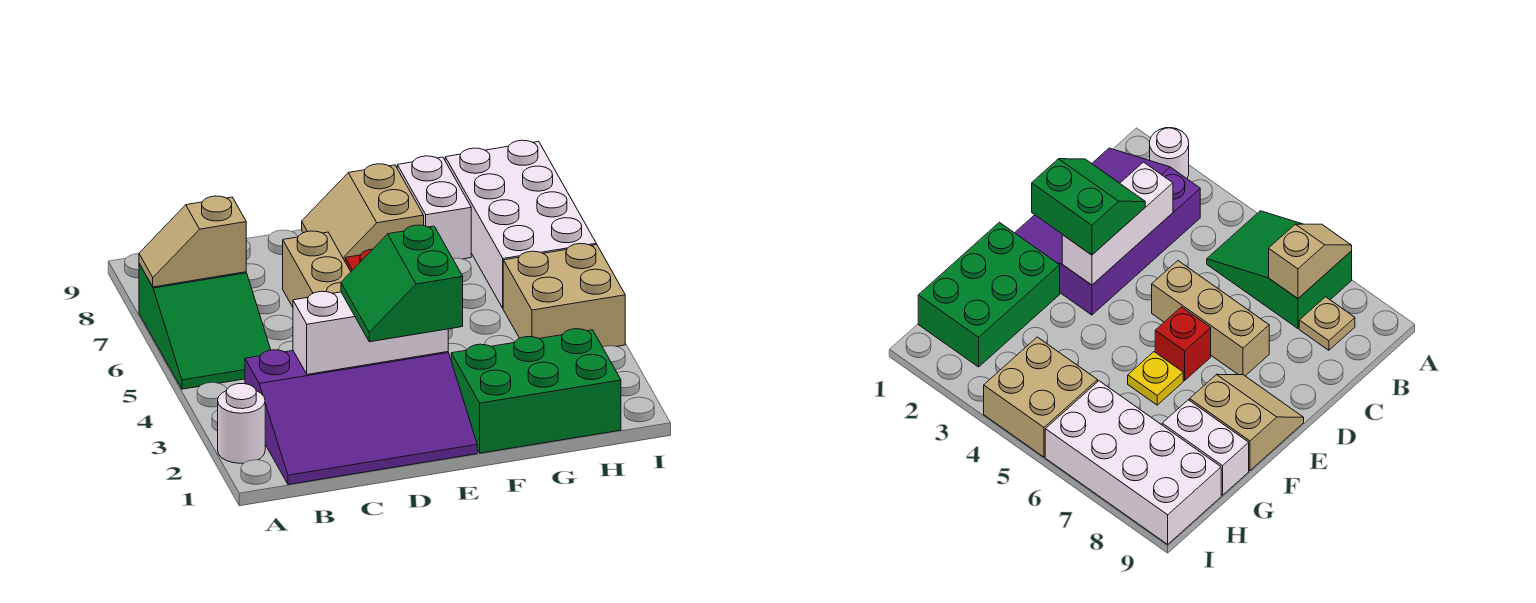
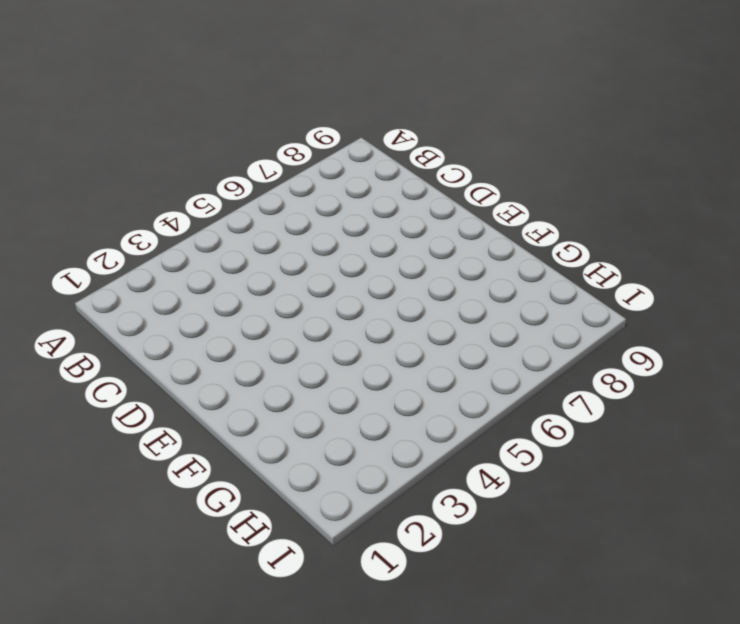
none -> white round brick A2 level 1
none -> green slope A5:B7 level 1 top 7
none -> purple slope B1:E3 level 1 top 3

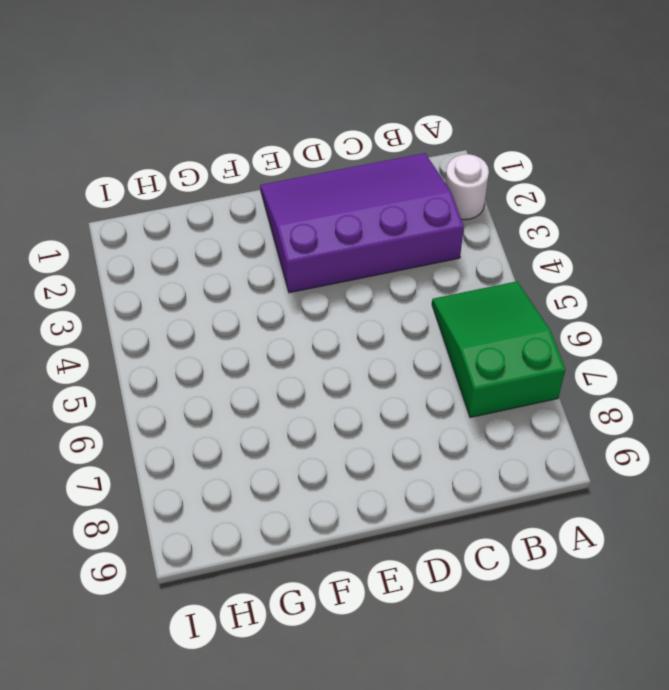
none -> tan plate B8 level 1
none -> tan brick D5:D7 level 1
none -> red brick E6 level 1

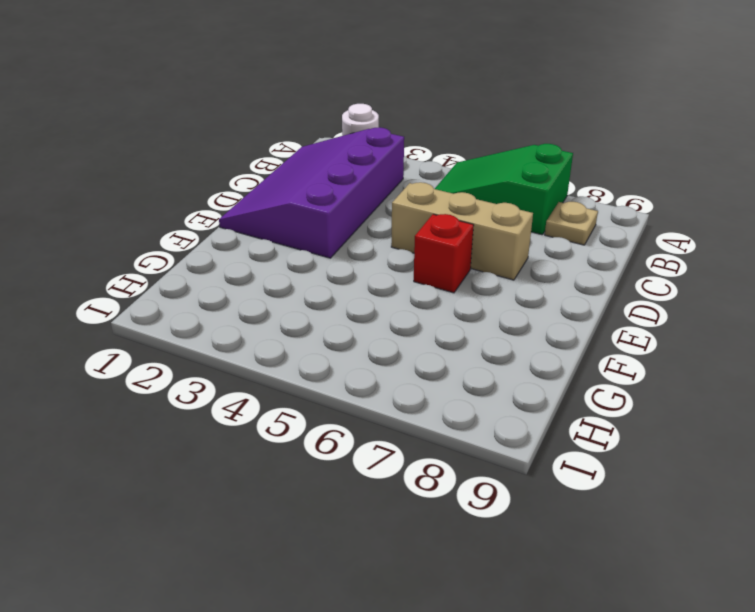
none -> tan slope E8:F9 level 1 top F
none -> green brick F1:H2 level 1
none -> yellow plate F6 level 1

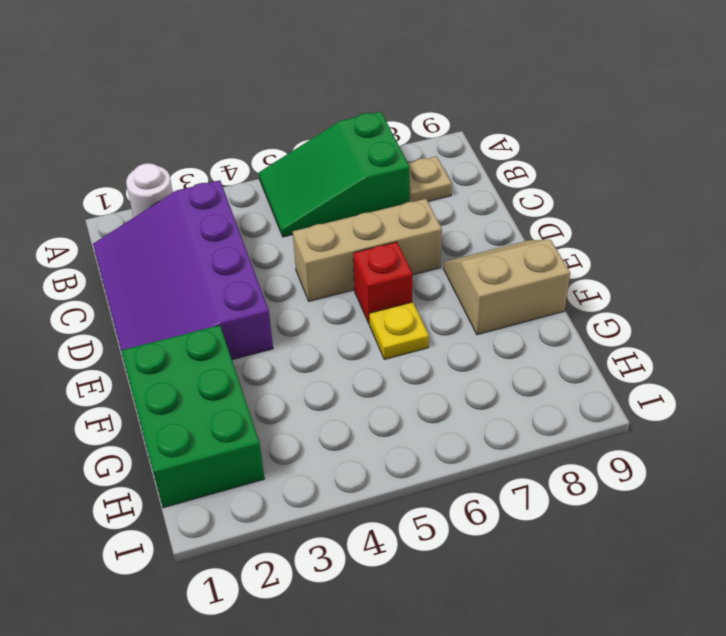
none -> white brick G8:G9 level 1
none -> tan brick H4:I5 level 1
none -> white brick H6:I9 level 1

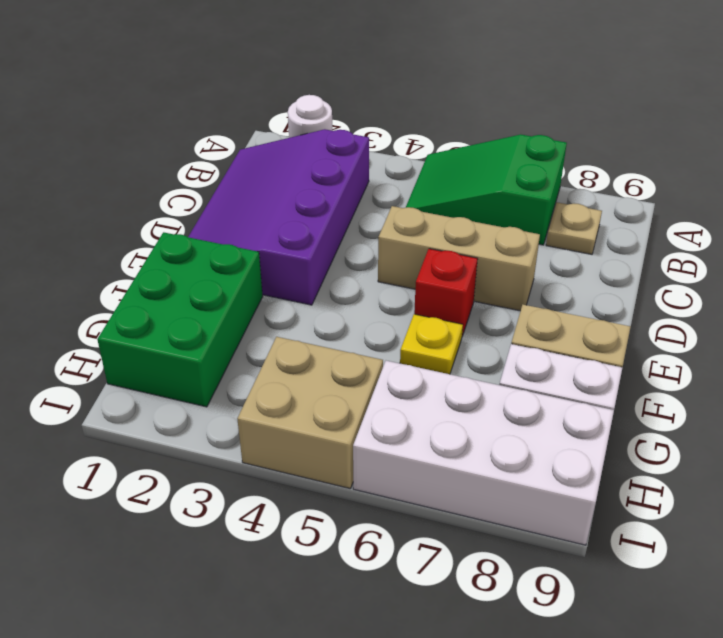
none -> tan slope A7:B7 level 2 top B
none -> white brick C3:E3 level 2
none -> green slope D2:E3 level 3 top E

